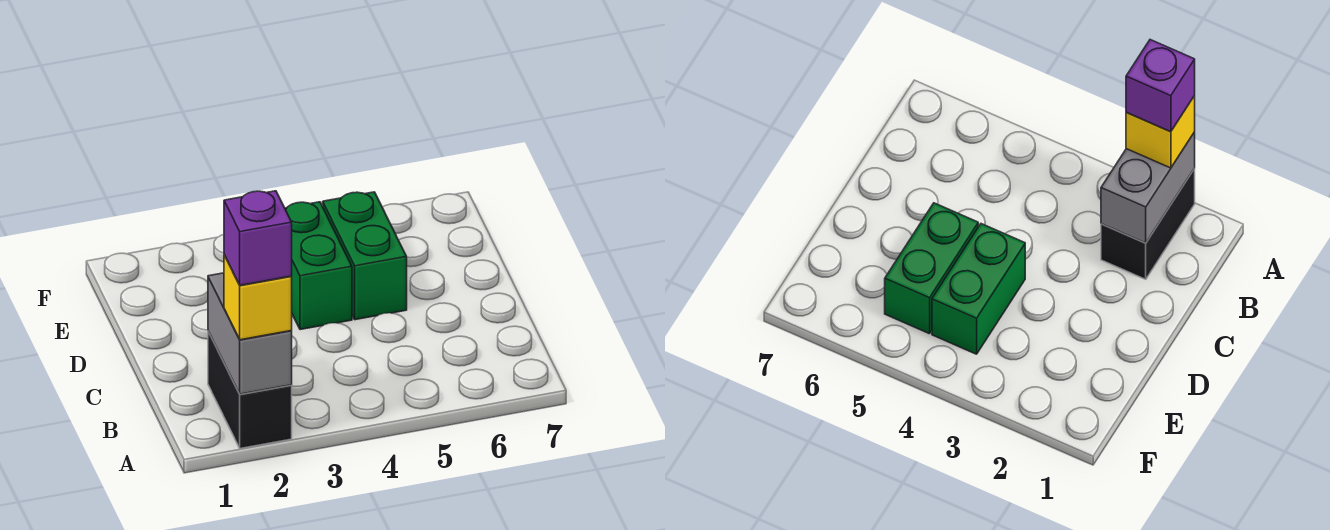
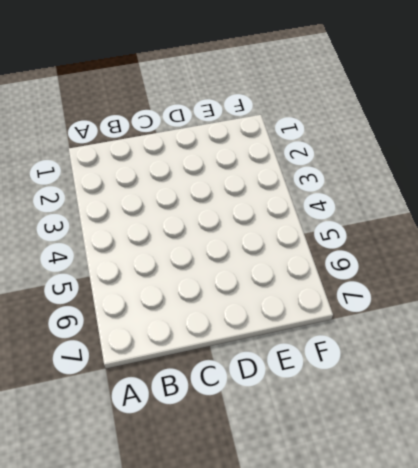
none -> black brick A2:B2 level 1
none -> green brick D4:E4 level 1

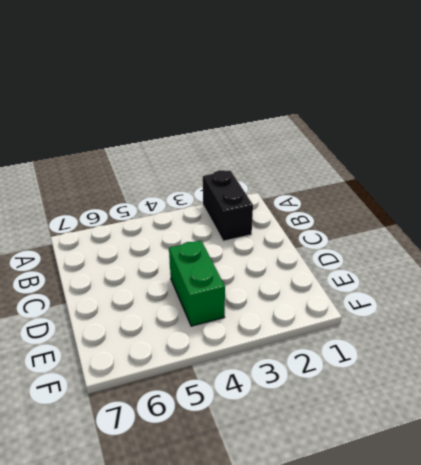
none -> green brick D5:E5 level 1
none -> grey brick A2:B2 level 2

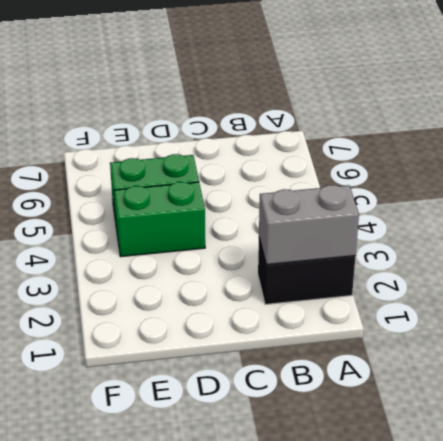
none -> yellow brick A2 level 3
none -> purple brick A2 level 4

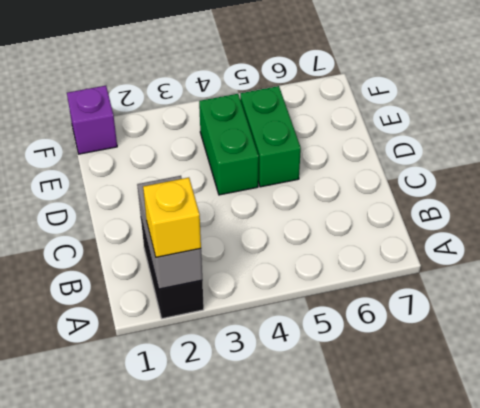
purple brick F1 level 1 -> purple brick A2 level 4

